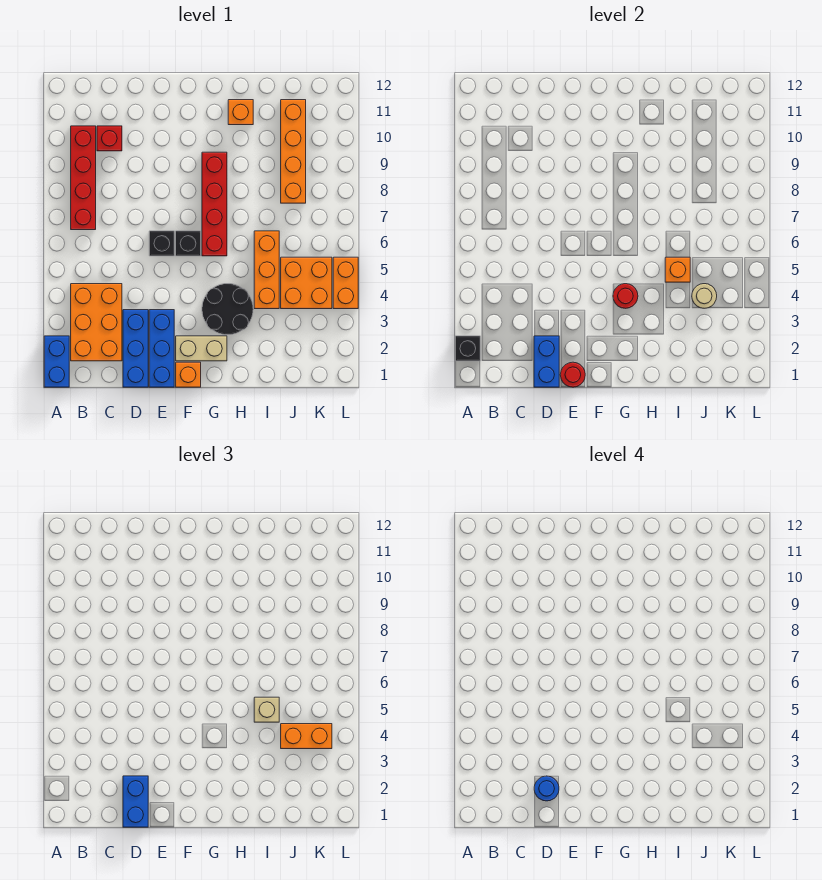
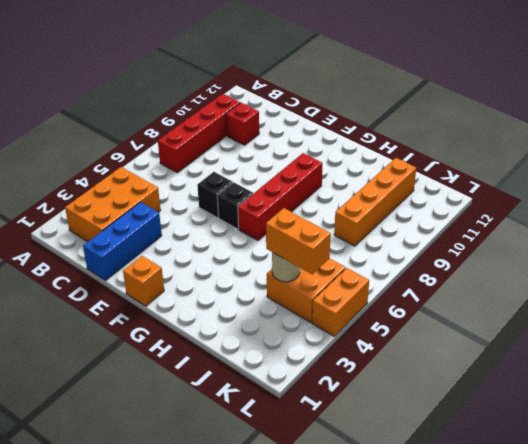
none -> blue brick A1:A2 level 1
none -> blue brick E1:E3 level 1
none -> tan brick F2:G2 level 1

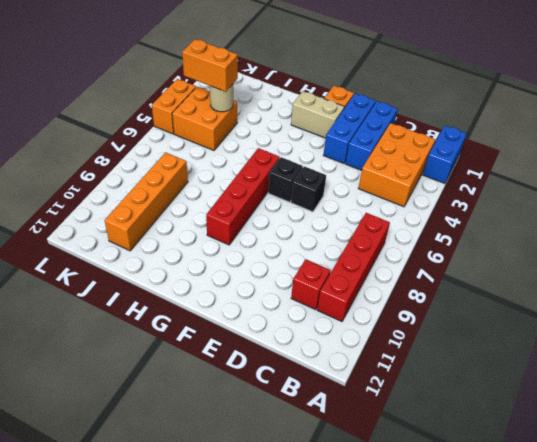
none -> black round brick G3:H4 level 1
none -> orange brick H11 level 1
none -> orange brick I4:I6 level 1

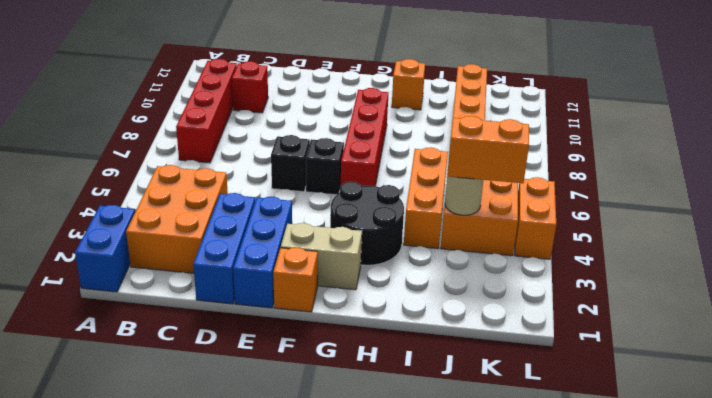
none -> black brick A2 level 2
none -> blue brick D1:D2 level 2
none -> red round brick E1 level 2

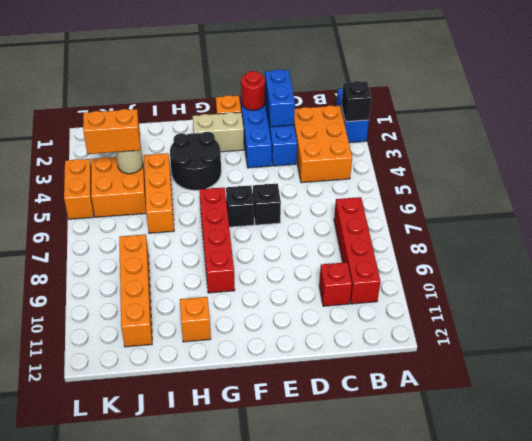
none -> red round brick G4 level 2
none -> orange brick I5 level 2
none -> blue brick D1:D2 level 3

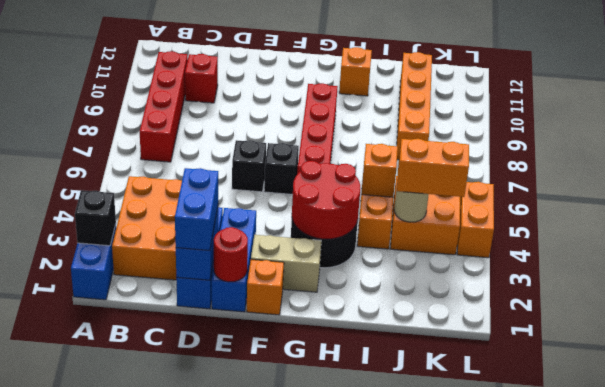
red round brick G3:H4 level 2 -> red round brick G4 level 2
none -> tan brick I5 level 3
none -> blue round brick D2 level 4

